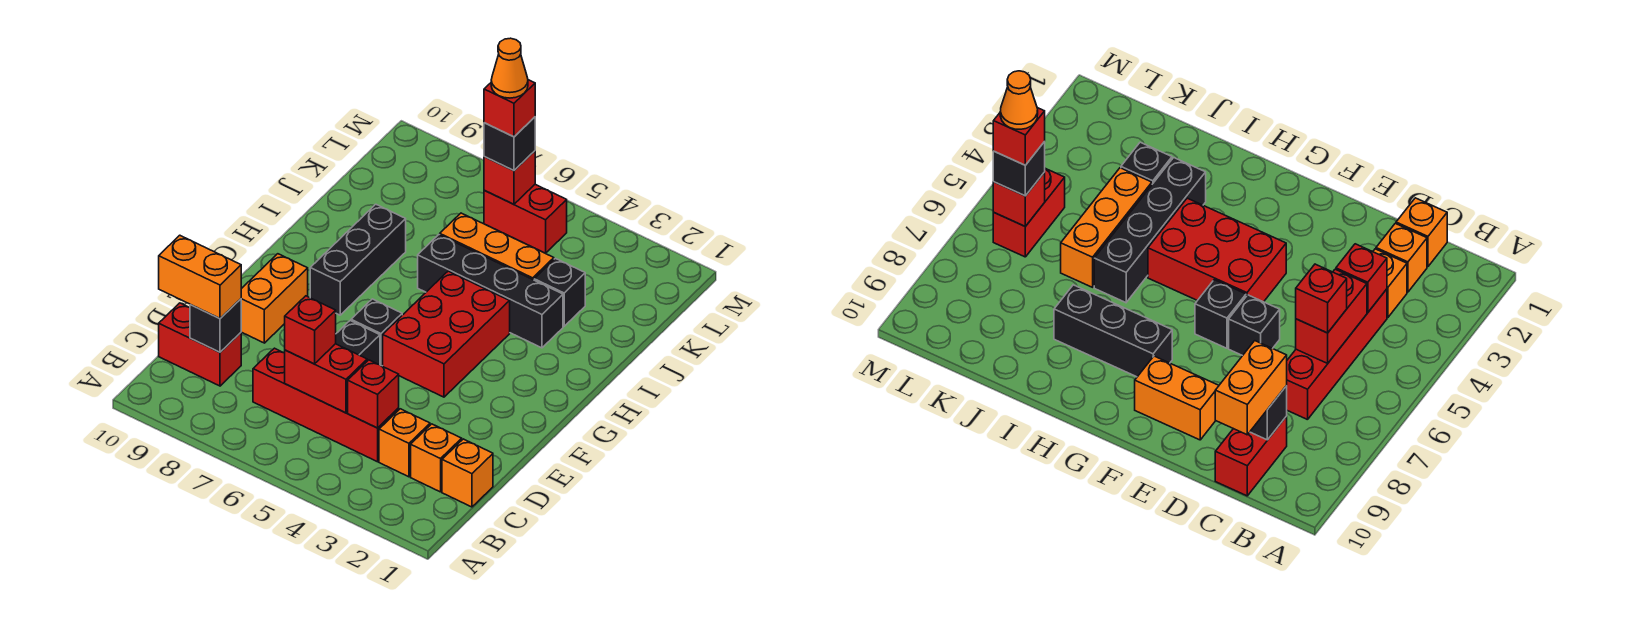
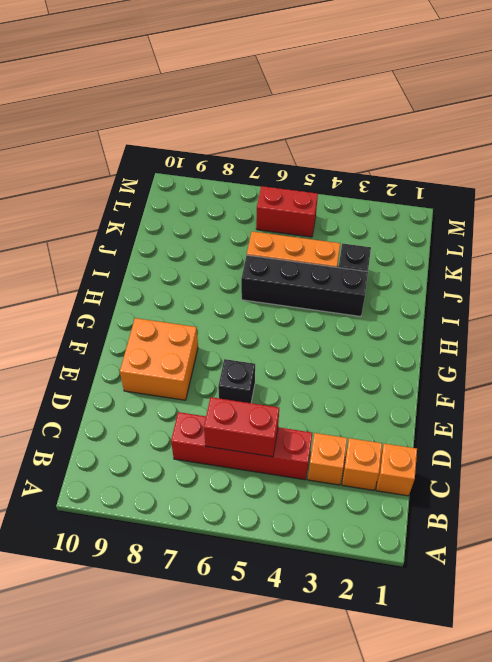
orange brick E8:F9 level 1 -> orange brick E9:F9 level 1
none -> red brick C9:C10 level 1
none -> red brick F4:H5 level 1
none -> black brick F6 level 1

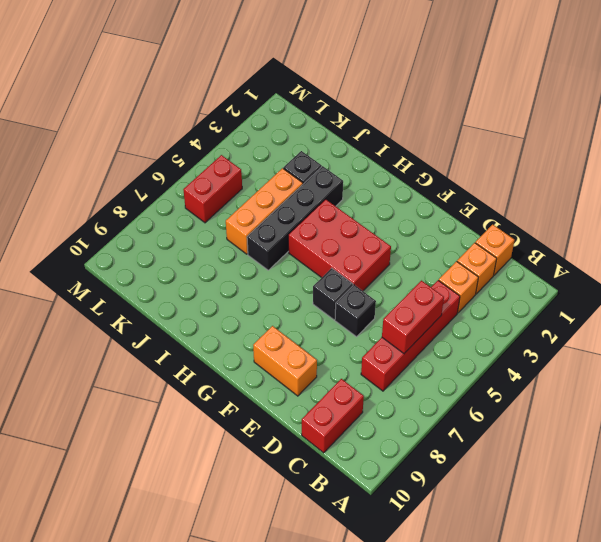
none -> black brick G8:I8 level 1
none -> red brick C4 level 2
none -> black brick C9 level 2

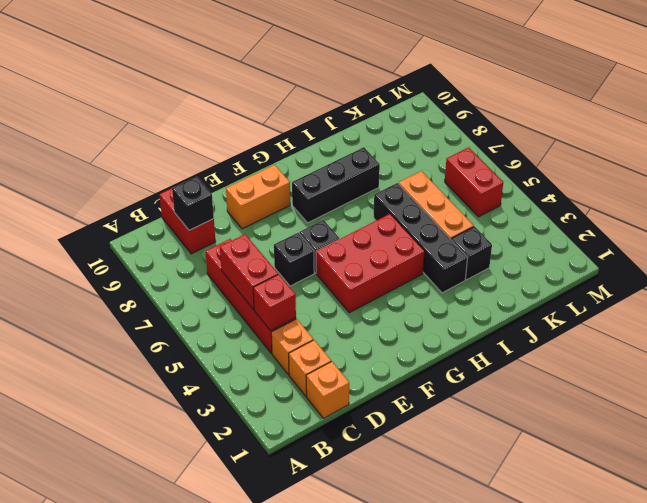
none -> red brick L6 level 2
none -> red brick C6 level 3
none -> orange brick C9:C10 level 3

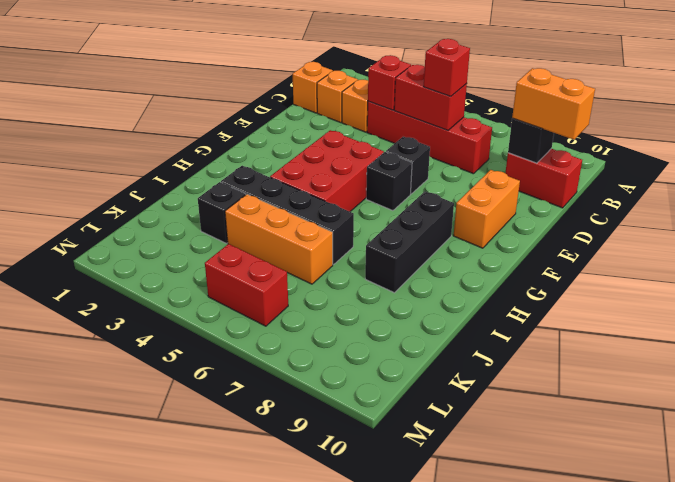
none -> red brick L6 level 2
none -> black brick L6 level 3
none -> red brick L6 level 4

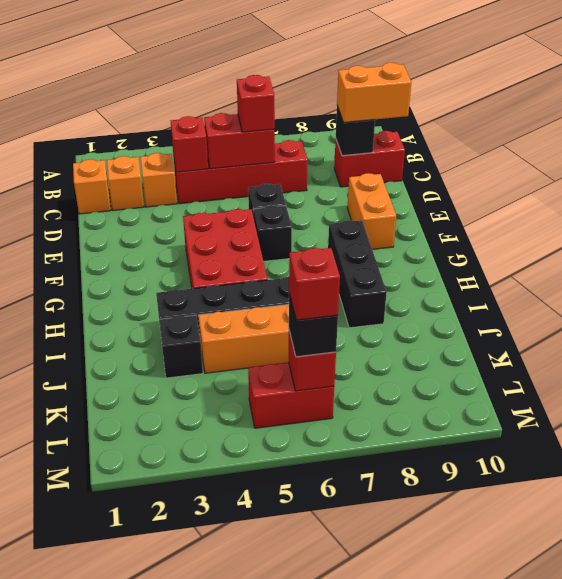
none -> orange cone L6 level 5

